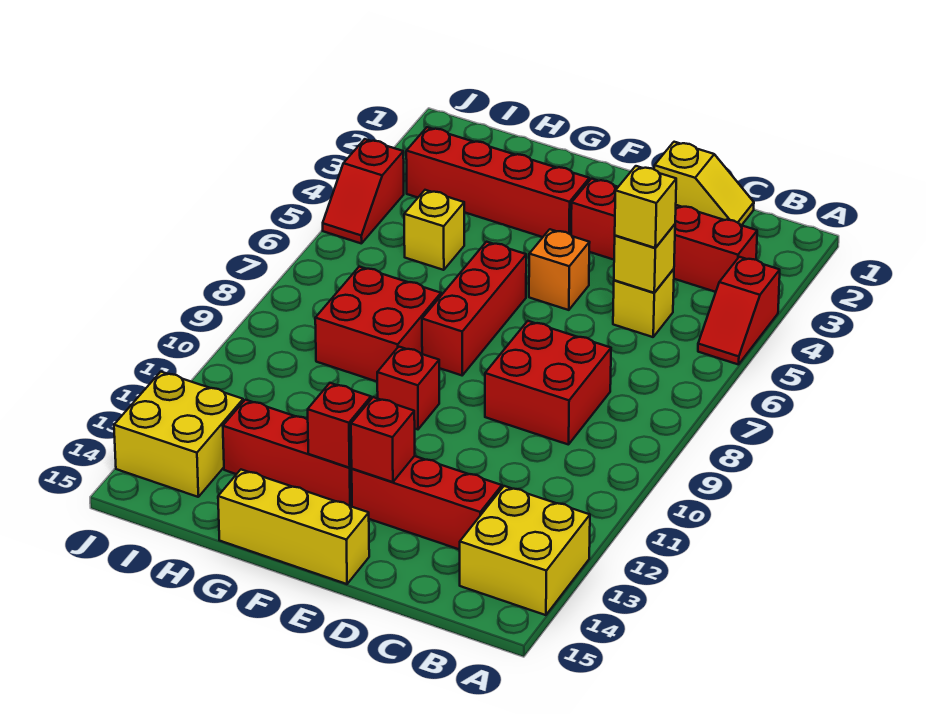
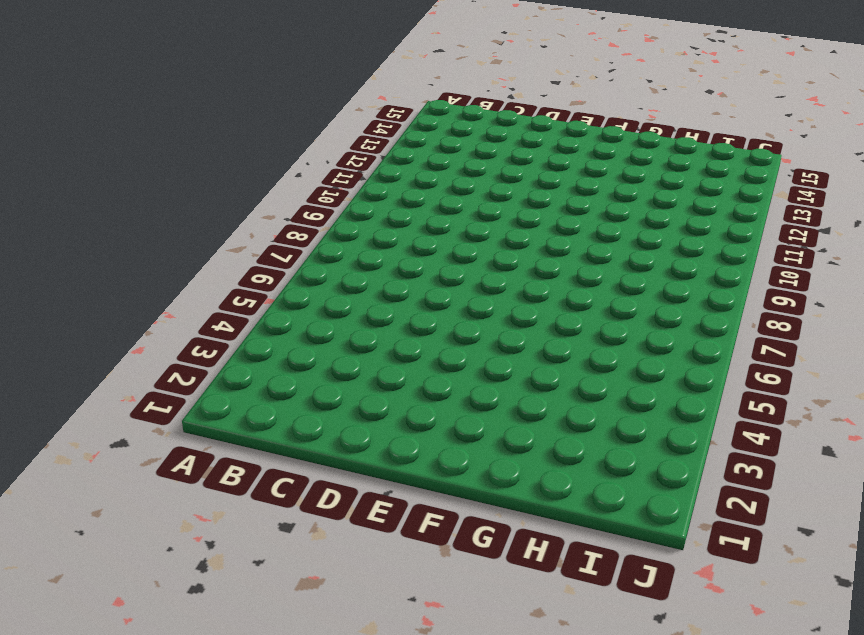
none -> red slope A4:A5 level 1 top 4
none -> yellow brick A13:B14 level 1
none -> red brick B3:E3 level 1

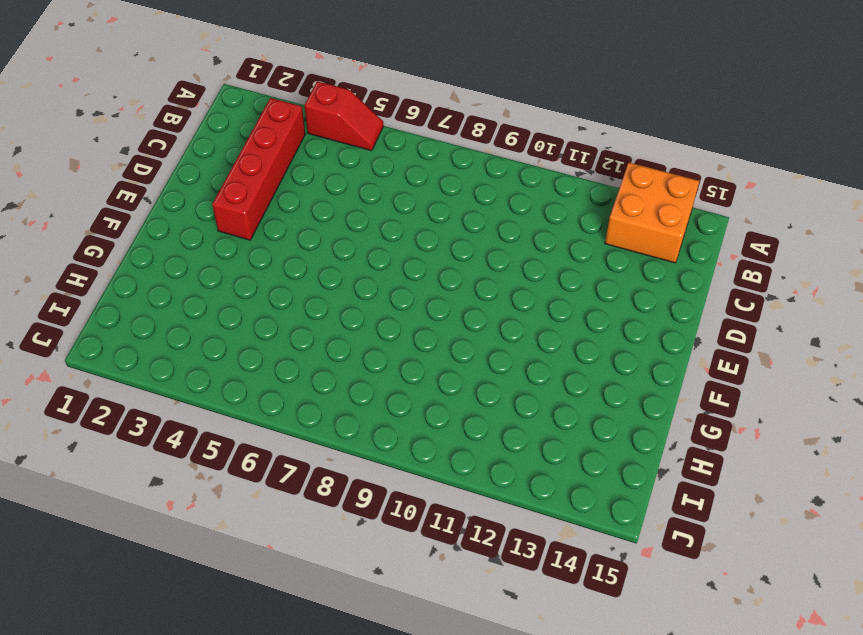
orange brick A13:B14 level 1 -> yellow brick A13:B14 level 1
none -> yellow slope C1:D1 level 1 top D
none -> yellow brick C5 level 1
none -> red brick C8:D9 level 1

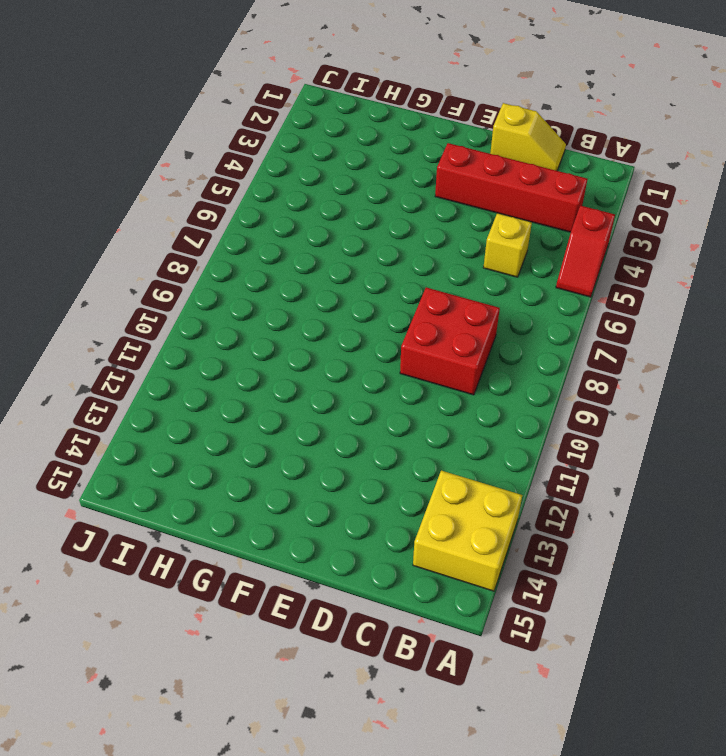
none -> red brick C13:E13 level 1
none -> orange brick E5 level 1
none -> yellow brick E15:G15 level 1

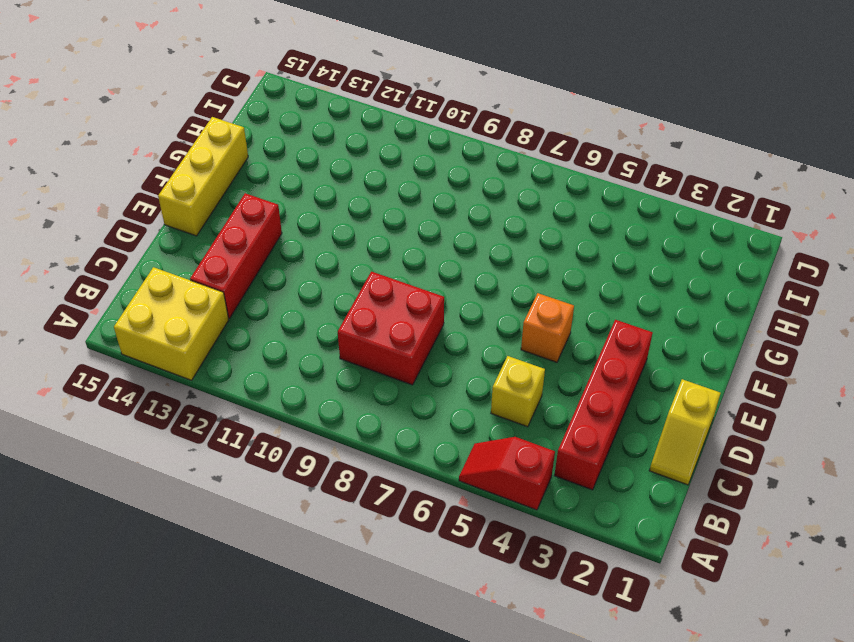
none -> red brick F3:I3 level 1
none -> red brick F6:F8 level 1
none -> red brick F10 level 1

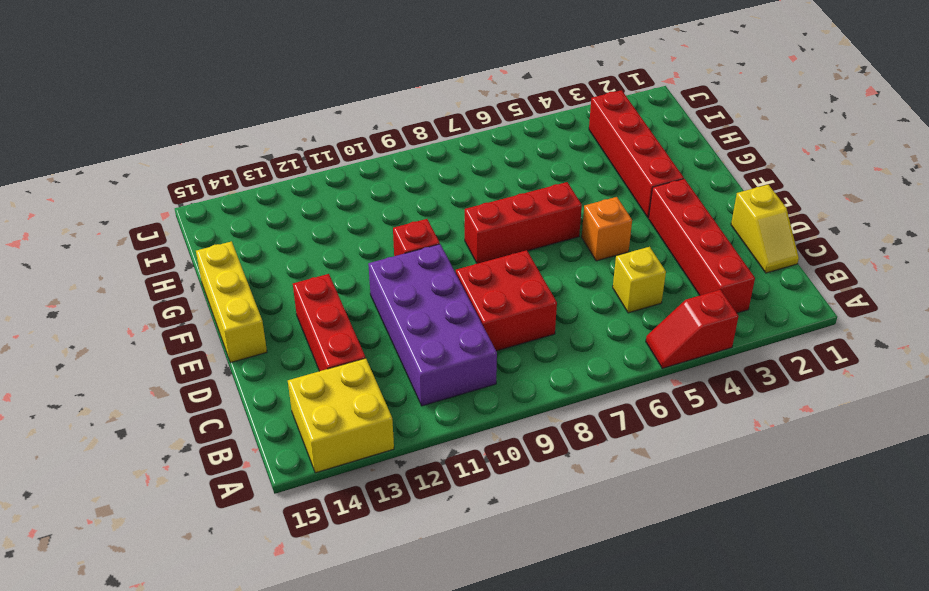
purple brick B10:E11 level 1 -> none
none -> red brick F13:H13 level 1
none -> red brick G8:H9 level 1
none -> yellow brick H5 level 1

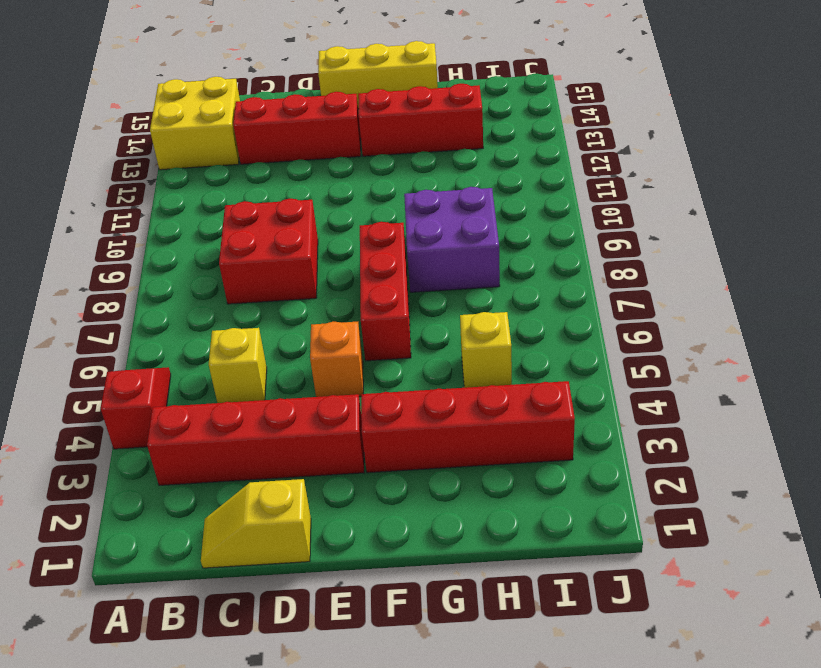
purple brick G8:H9 level 1 -> red brick G8:H9 level 1
none -> red brick F10 level 1
none -> yellow brick I13:J14 level 1
none -> red slope J4:J5 level 1 top 4

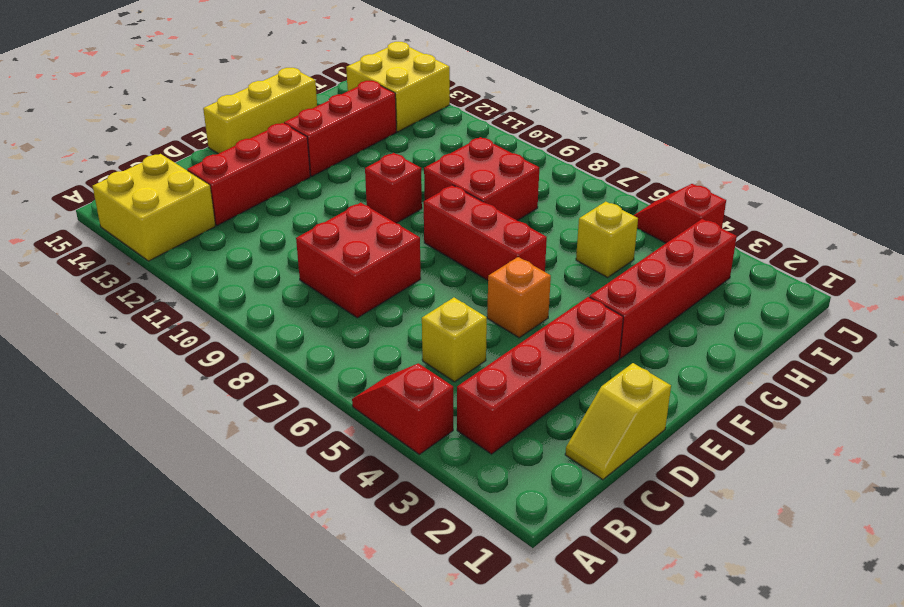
none -> yellow brick C5 level 2
none -> red brick E13 level 2
none -> red brick F13 level 2

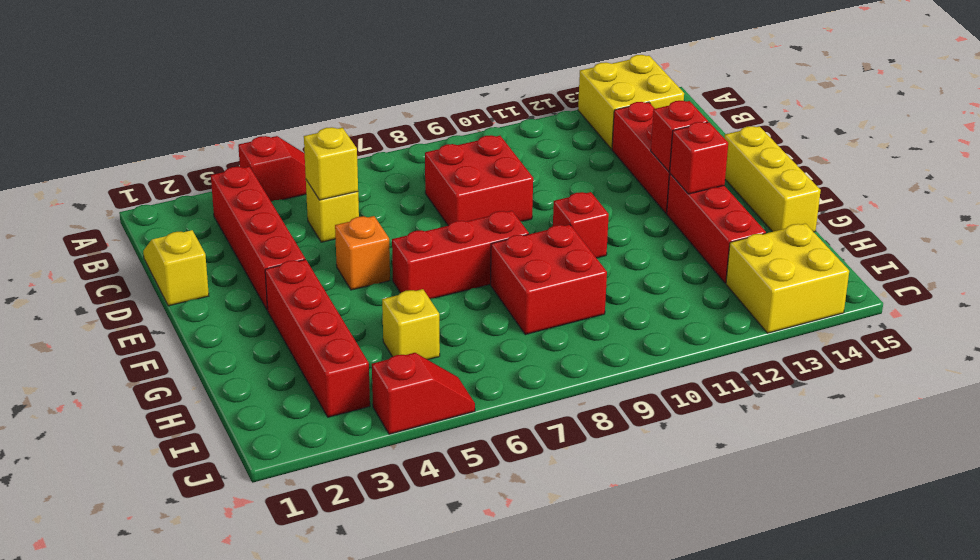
none -> yellow brick C5 level 3

